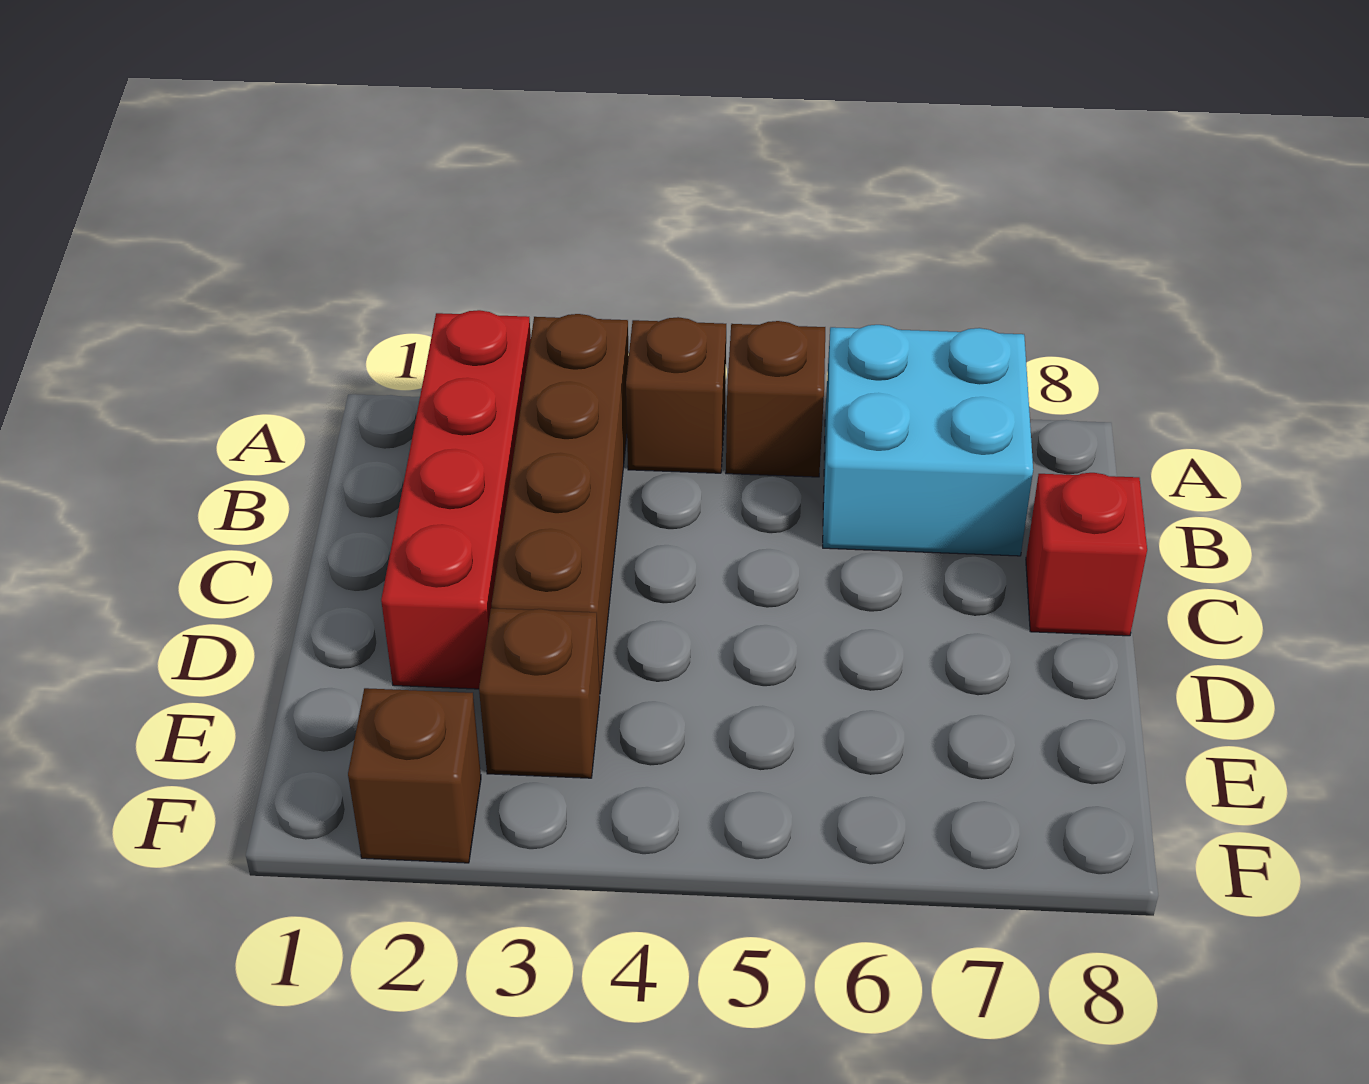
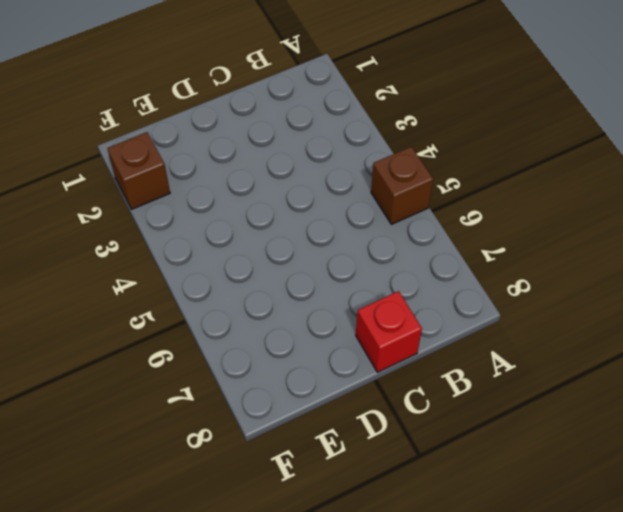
none -> red brick A2:D2 level 1
none -> brown brick A3:D3 level 1

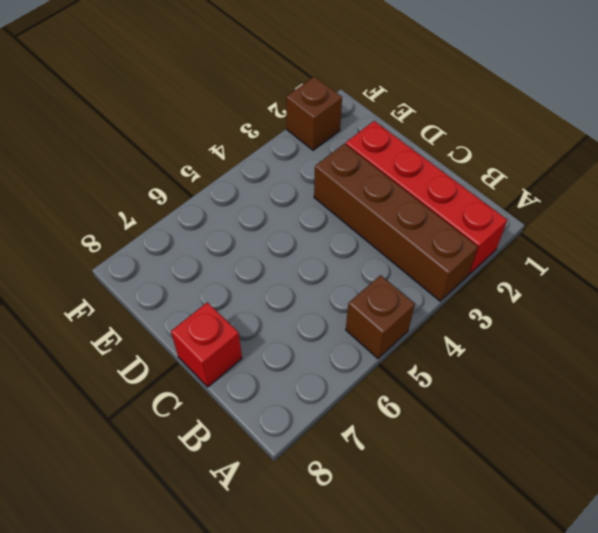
none -> brown brick A4 level 1
none -> cyan brick A6:B7 level 1

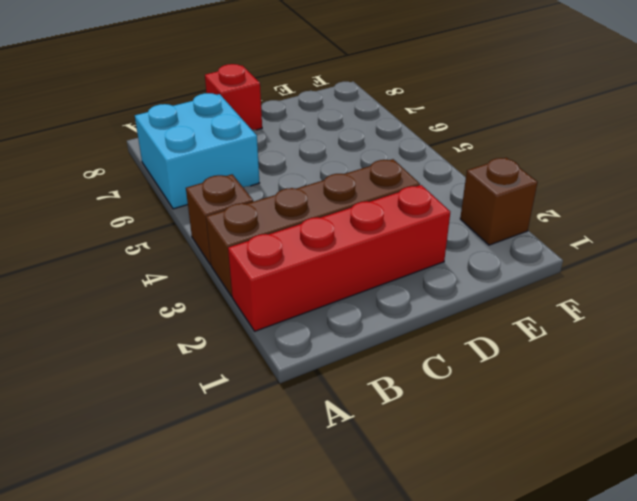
none -> brown brick A5 level 1
none -> brown brick E3 level 1

